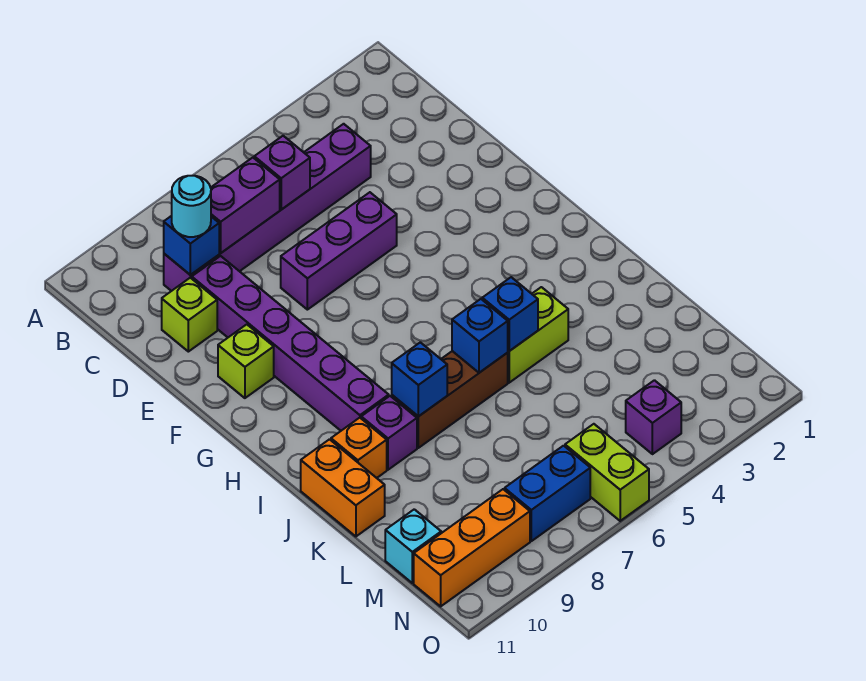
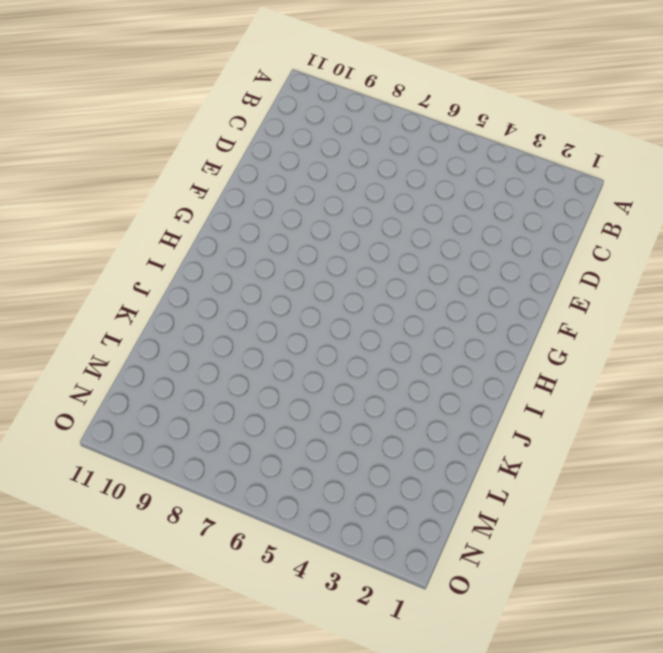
none -> purple brick C4:C9 level 1
none -> purple brick D9:I9 level 1
none -> lime brick D10 level 1

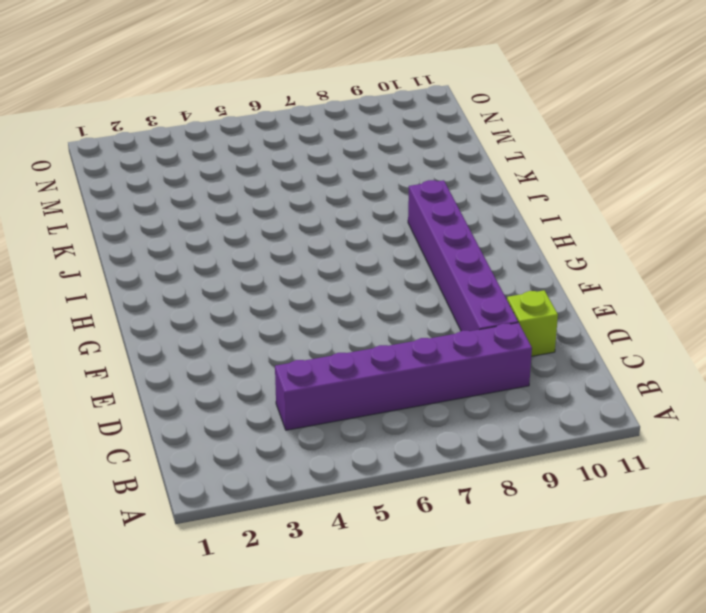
none -> purple brick E5:E7 level 1
none -> lime brick F10 level 1
none -> lime brick J4:J5 level 1

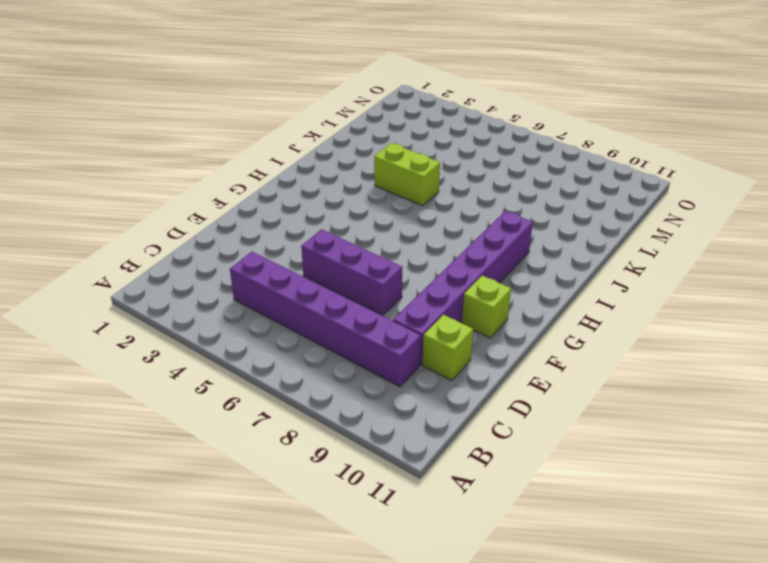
none -> brown brick J6:J8 level 1
none -> purple brick J9 level 1
none -> orange brick J10 level 1

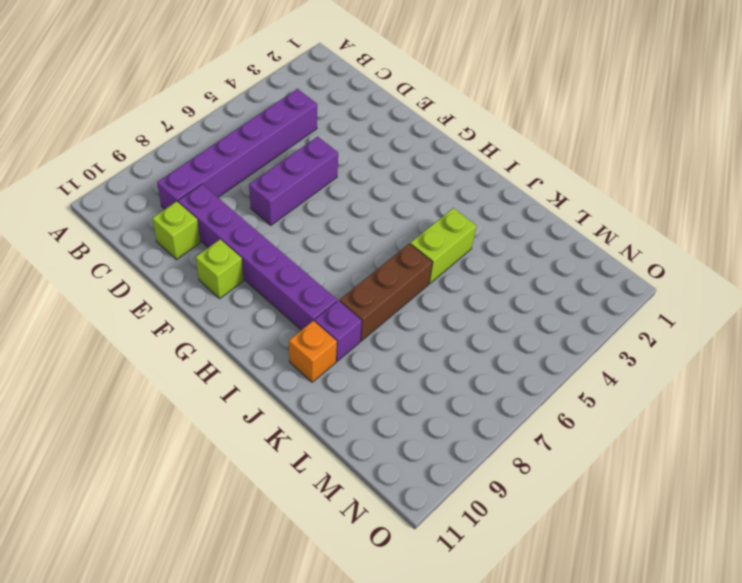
none -> orange brick J11:K11 level 1
none -> cyan brick M11 level 1
none -> purple brick N4 level 1

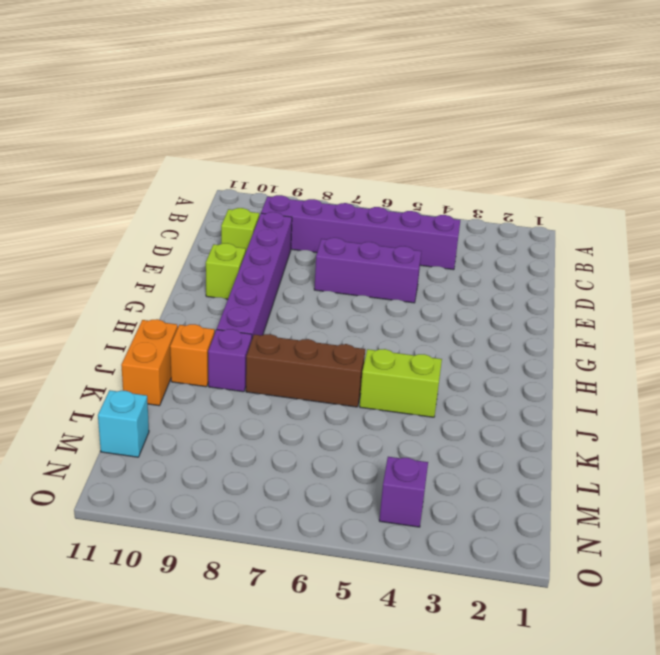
none -> lime brick N6:O6 level 1
none -> blue brick N7:N8 level 1
none -> orange brick N9:N11 level 1

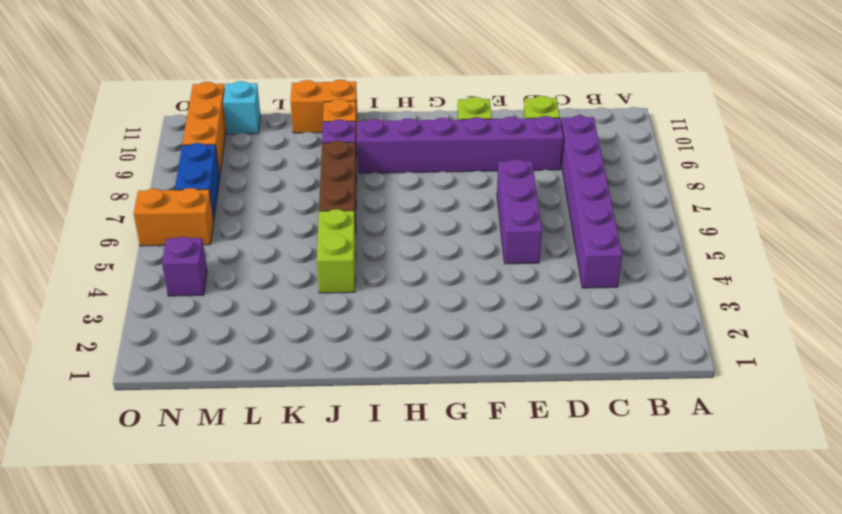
orange brick N6:O6 level 1 -> lime brick N6:O6 level 1
none -> purple brick C6 level 2
none -> purple brick C7:C8 level 2
none -> blue brick C9 level 2

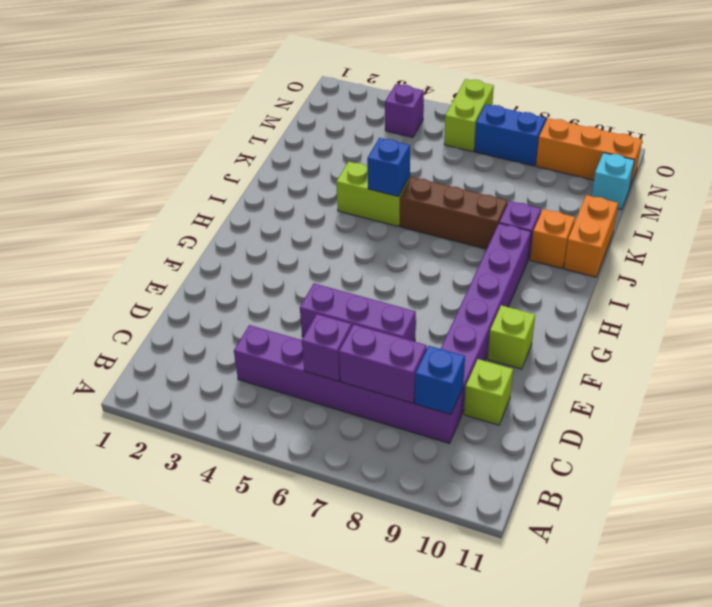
none -> blue brick J6 level 2
none -> blue brick J8 level 2
none -> cyan round brick C9 level 3

